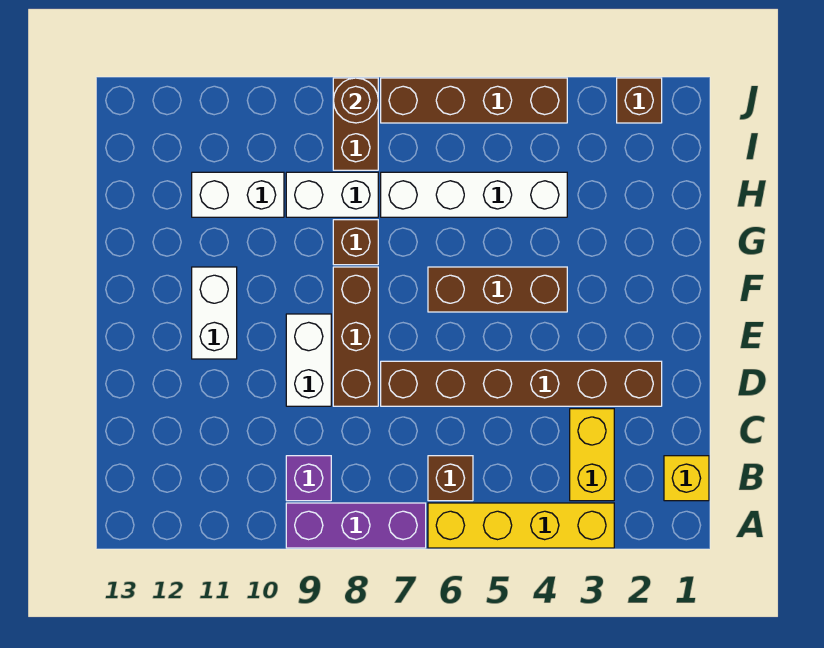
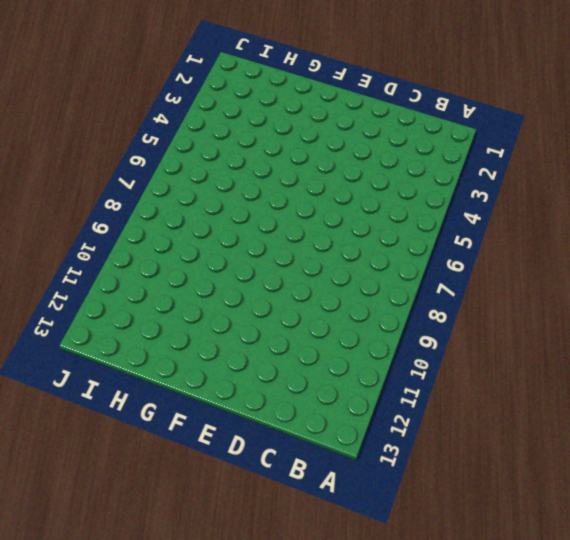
none -> yellow brick A3:A6 level 1
none -> purple brick A7:A9 level 1
none -> yellow brick B1 level 1

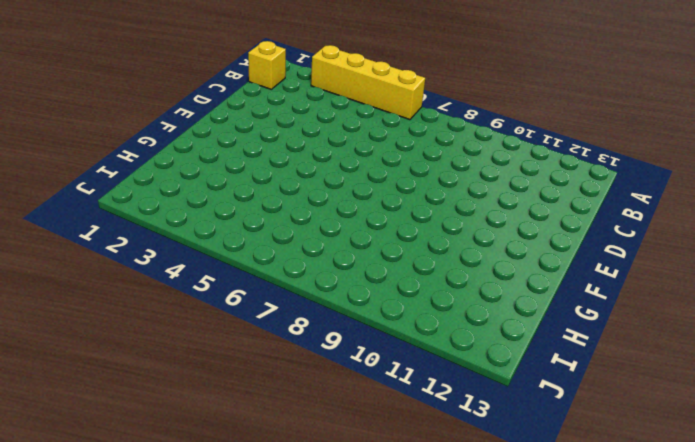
none -> purple brick A7:A9 level 1
none -> yellow brick B3:C3 level 1
none -> brown brick B6 level 1

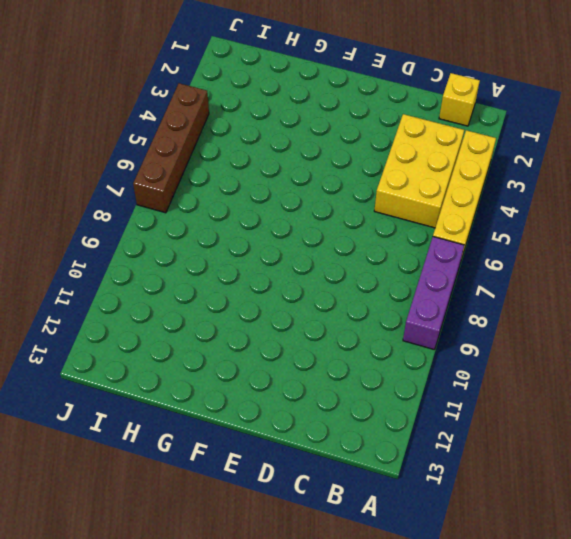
yellow brick B3:C5 level 1 -> yellow brick B3:C3 level 1
none -> brown brick B6 level 1
none -> purple brick B9 level 1
none -> brown brick D2:D7 level 1

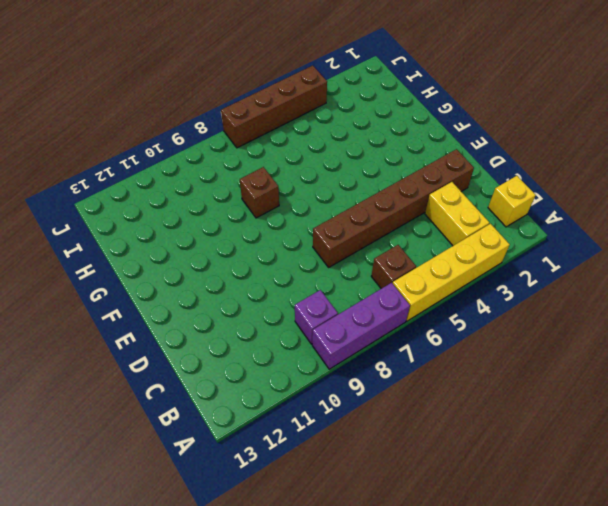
none -> brown brick D8:F8 level 1
none -> white brick D9:E9 level 1
none -> white brick E11:F11 level 1

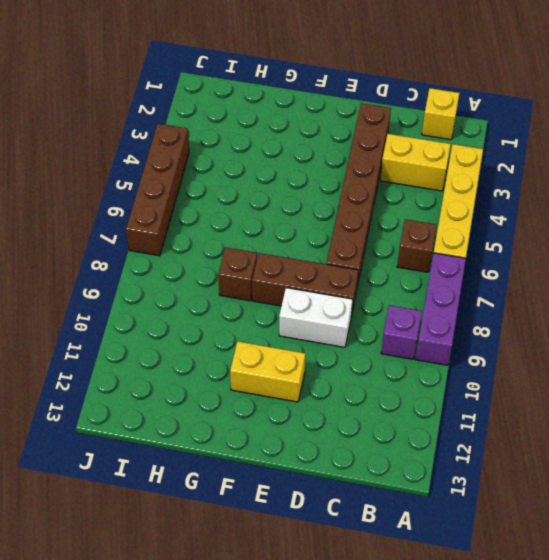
yellow brick E11:F11 level 1 -> white brick E11:F11 level 1
none -> brown brick F4:F6 level 1
none -> white brick H4:H7 level 1
none -> white brick H8:H9 level 1

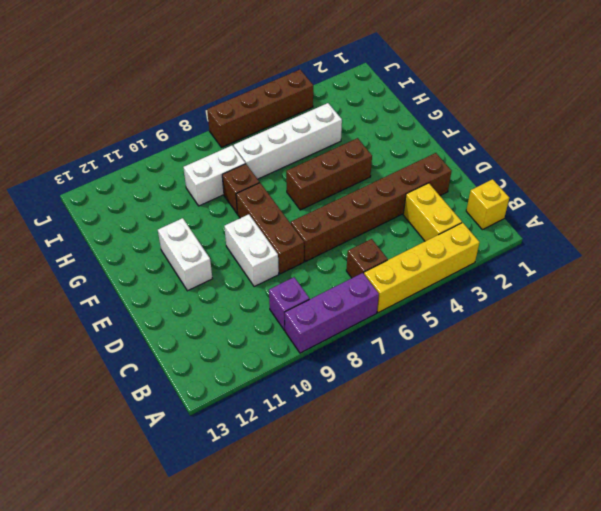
none -> white brick H10:H11 level 1
none -> brown brick I8:J8 level 1
none -> brown brick J2 level 1

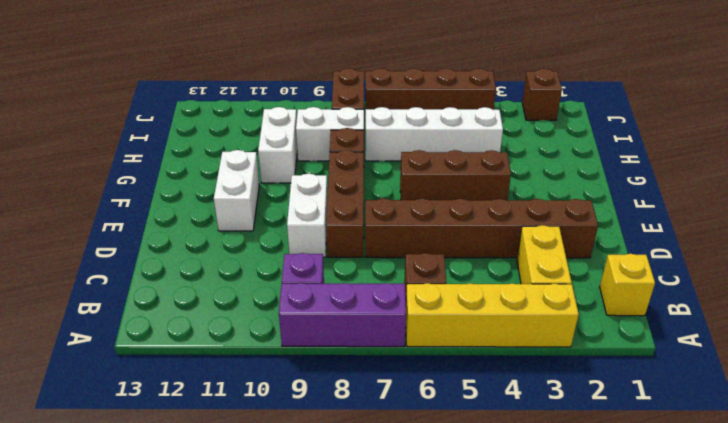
white brick G10:H10 level 1 -> white brick H10:H11 level 1
none -> brown round brick J8 level 2

